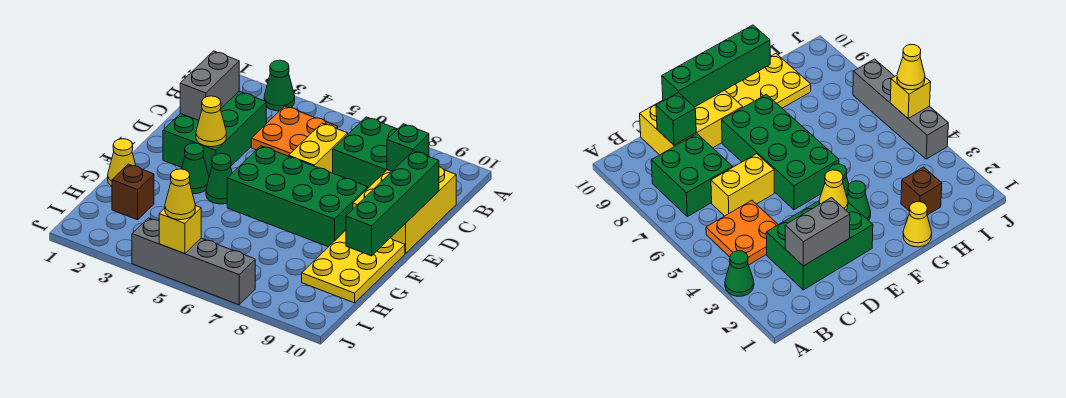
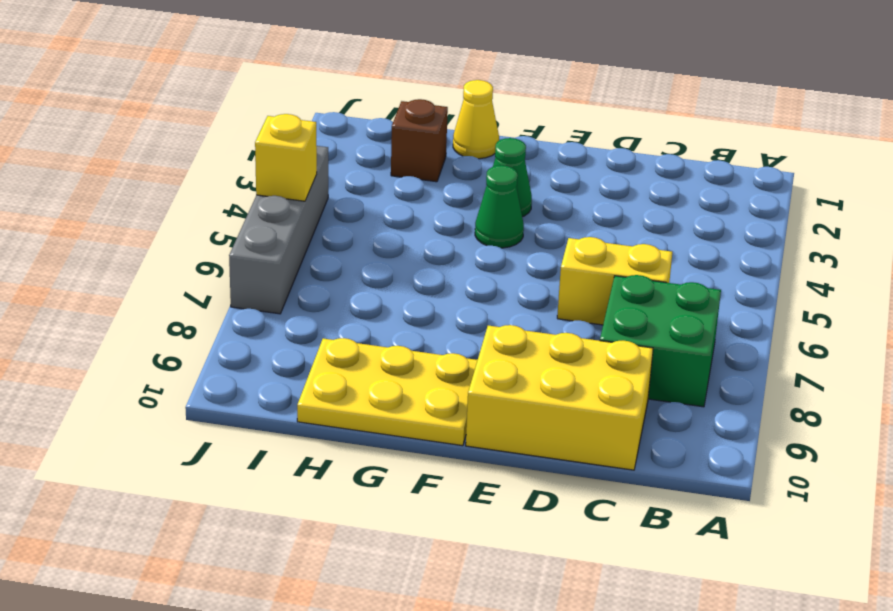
none -> green cone A3 level 1
none -> orange plate B4:C5 level 1
none -> green brick C2:E3 level 1

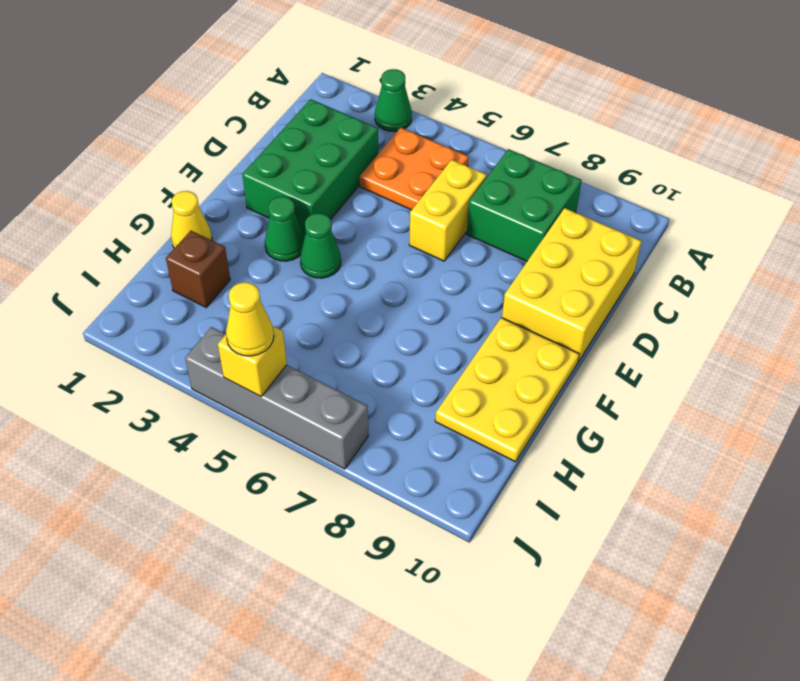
none -> green brick E5:F8 level 1
none -> grey brick C2:D2 level 2
none -> green brick C9 level 2

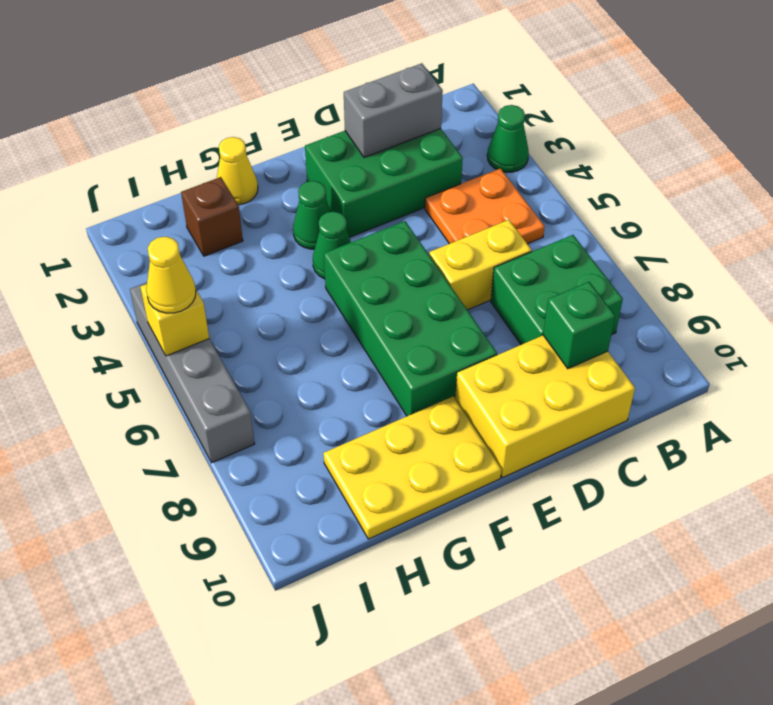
none -> green brick D10:G10 level 2
none -> yellow cone E3 level 2

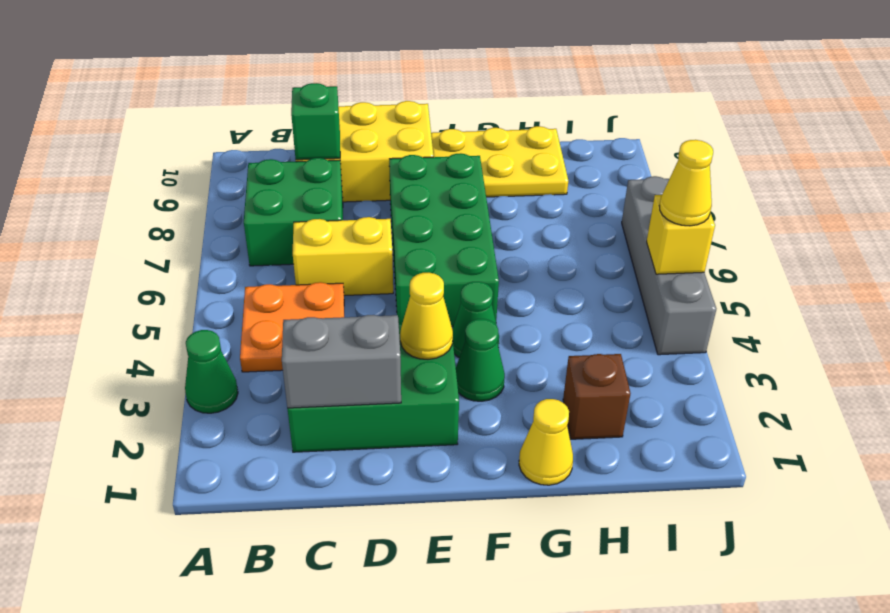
none -> green brick D10:G10 level 2

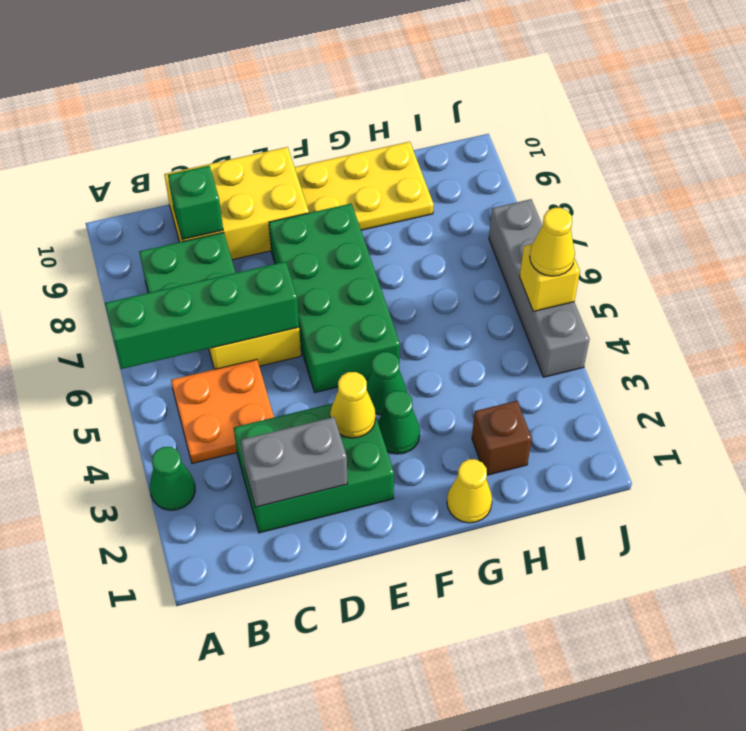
green brick A6:D6 level 2 -> green brick D10:G10 level 2

